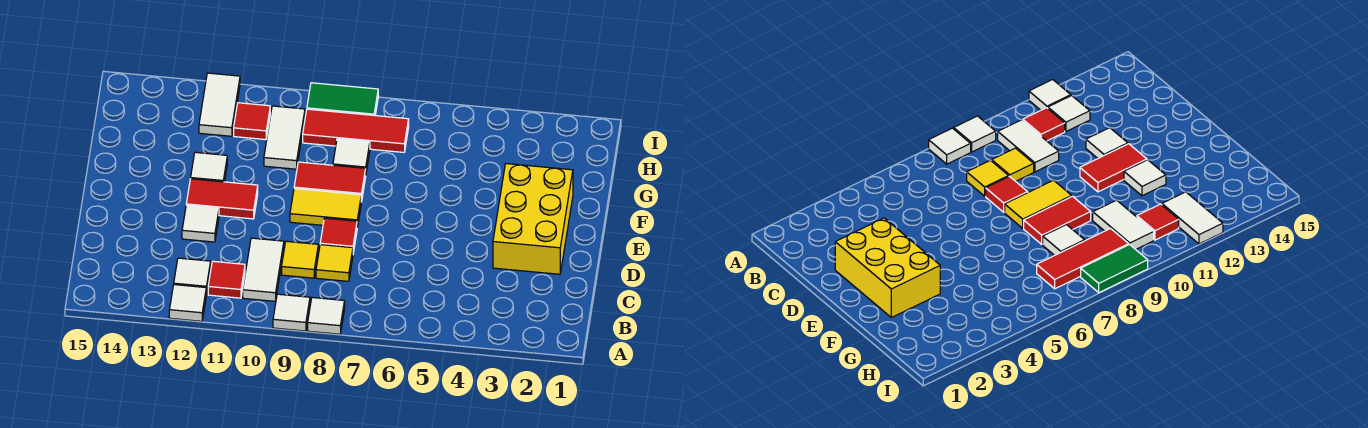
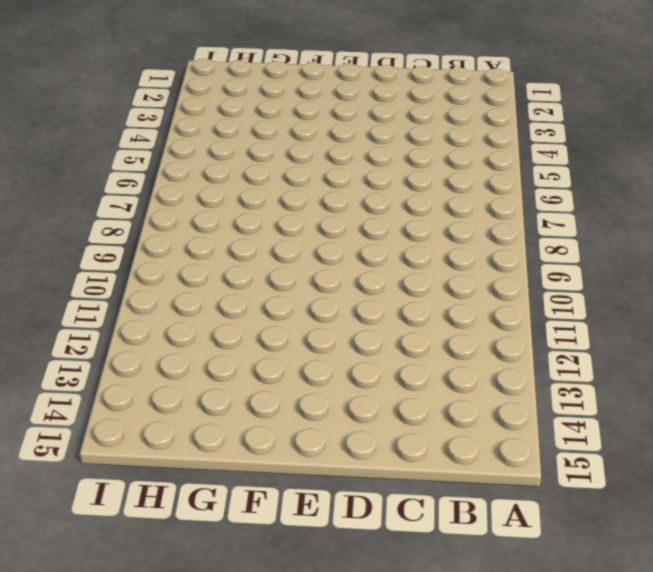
none -> white tile A8 level 1
none -> white tile A9 level 1
none -> white tile A12 level 1

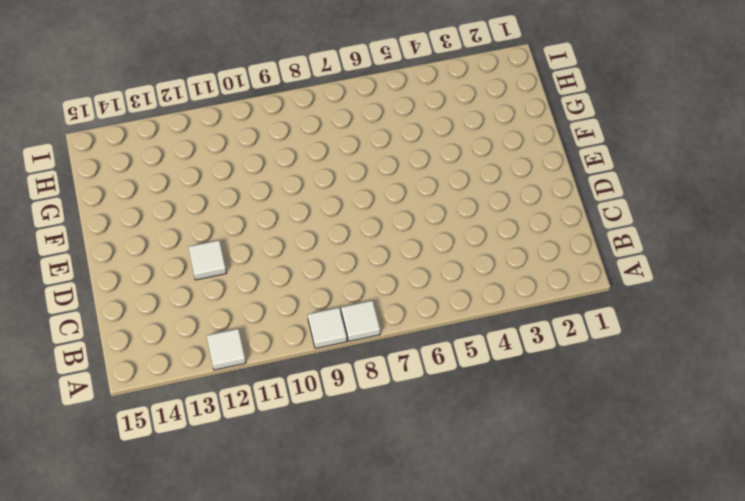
none -> white tile B10:C10 level 1
none -> red tile B11 level 1
none -> white tile B12 level 1

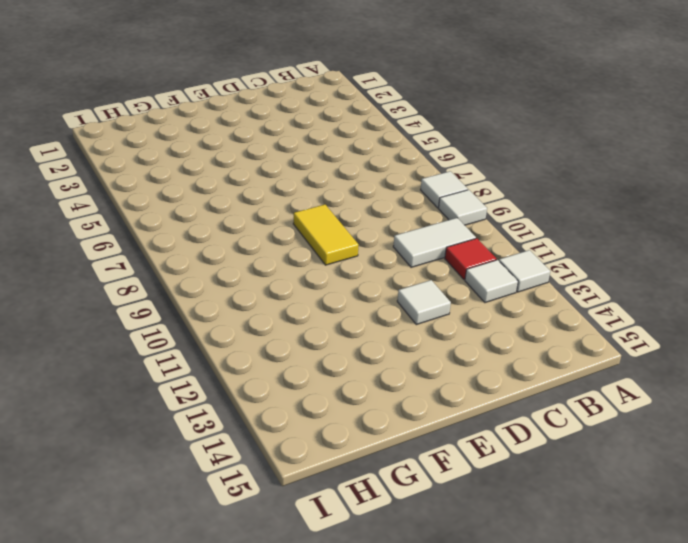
none -> yellow tile C8 level 1
none -> yellow tile C9 level 1
none -> yellow brick D2:F3 level 1

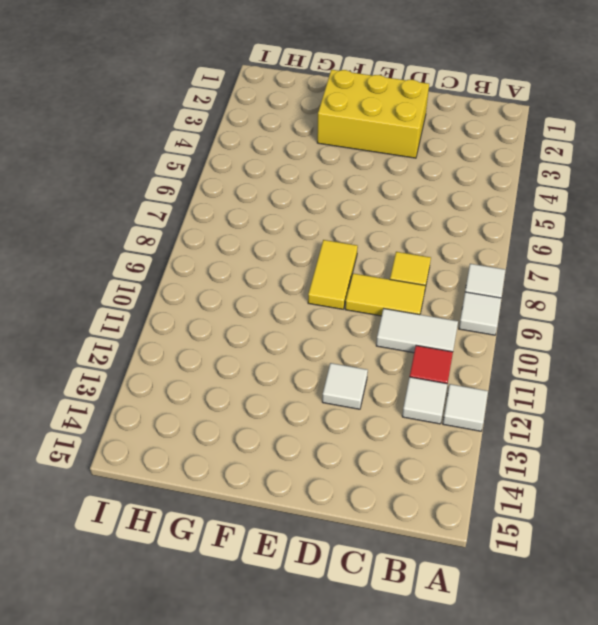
yellow tile C9:D9 level 1 -> yellow tile C9 level 1
none -> red tile D8 level 1
none -> red tile E11:E12 level 1
none -> red tile F8:F9 level 1

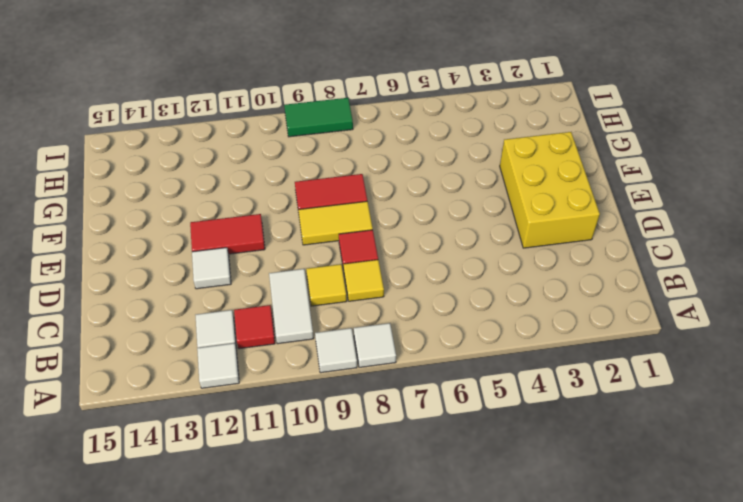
none -> white tile F12 level 1
none -> white tile G8 level 1
none -> white tile G10:H10 level 1

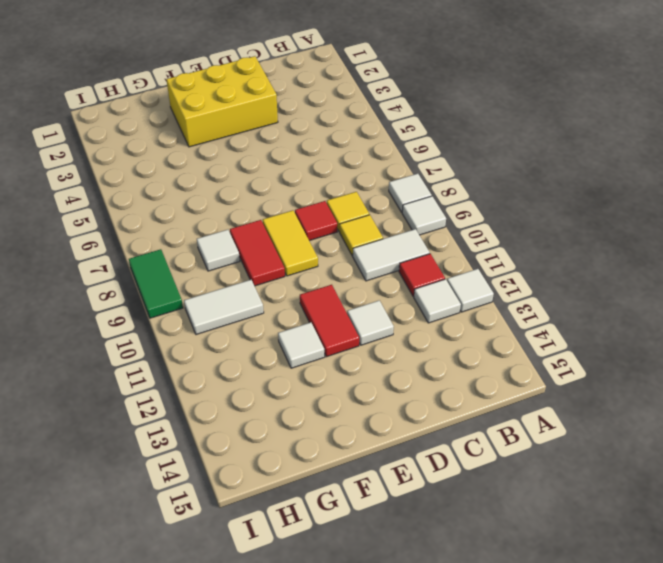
none -> red tile H7:H9 level 1
none -> red tile H11 level 1
none -> white tile H12:I12 level 1

